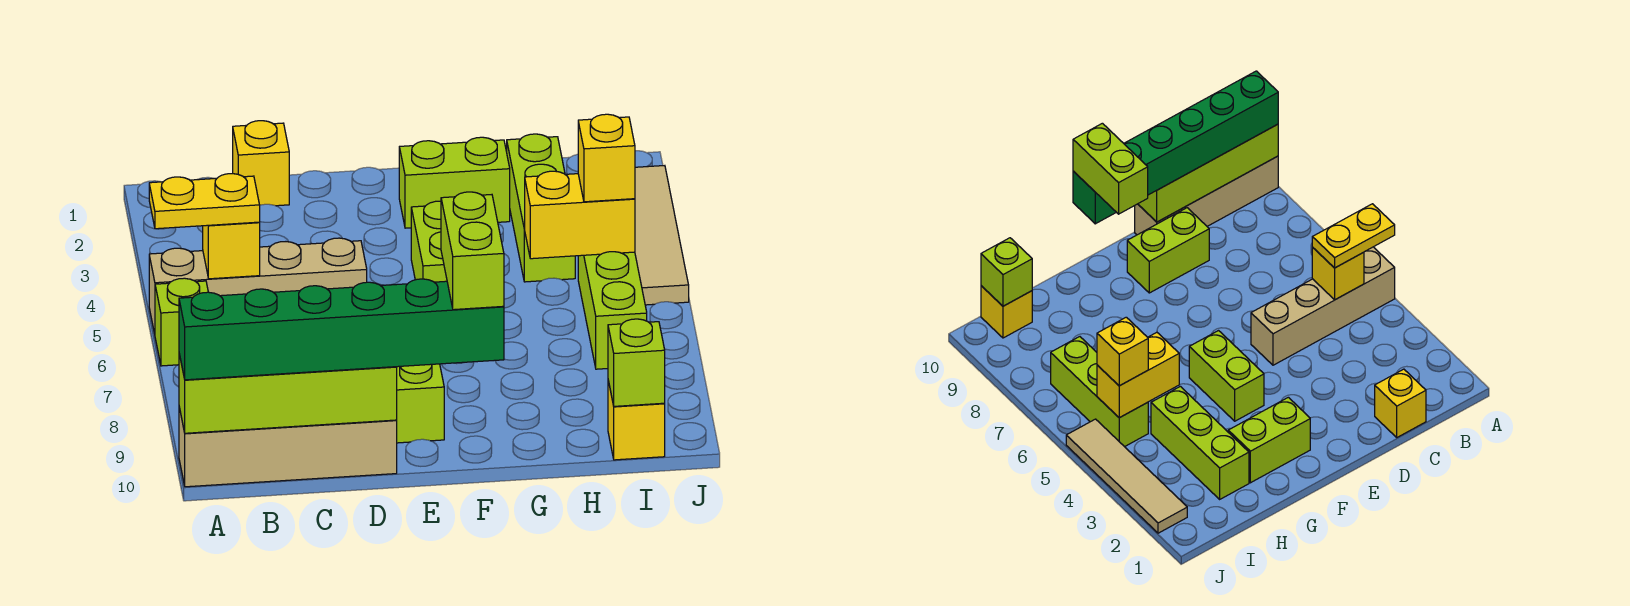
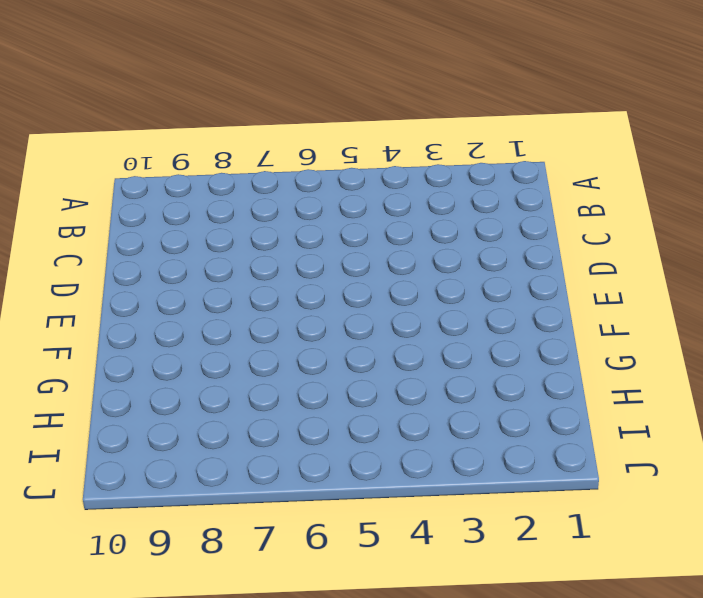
none -> tan brick A5:D5 level 1
none -> lime brick A6 level 1
none -> tan brick A10:D10 level 1

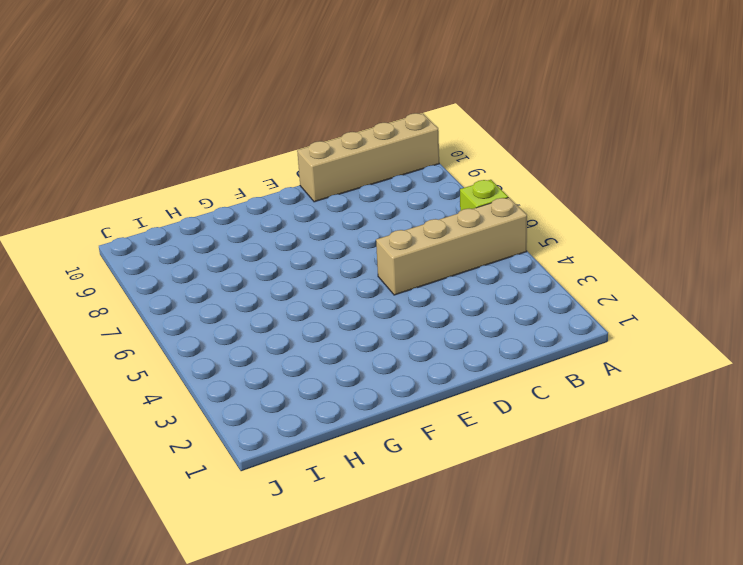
none -> yellow brick C1 level 1
none -> lime brick D9:E9 level 1
none -> lime brick F2:G2 level 1

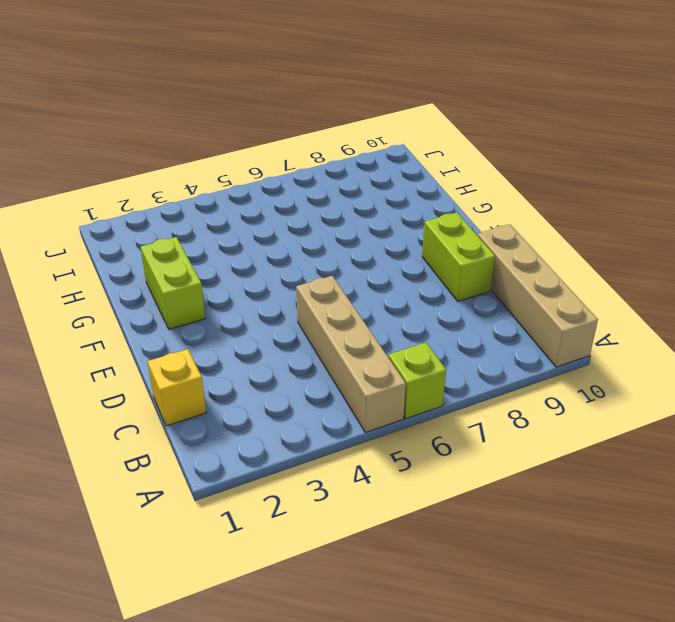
none -> lime brick F4:F5 level 1
none -> lime brick H2:H4 level 1
none -> lime brick I5:I7 level 1

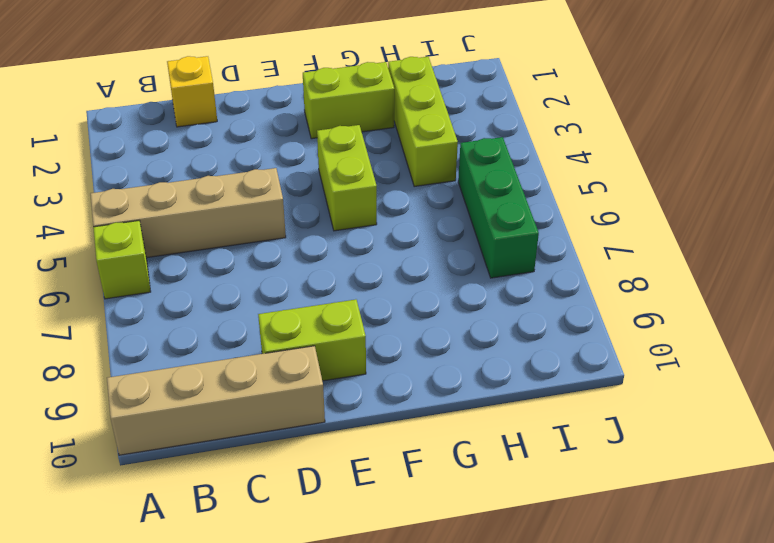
green brick I5:I7 level 1 -> lime brick I5:I7 level 1
none -> yellow brick I10 level 1
none -> tan tile J2:J5 level 1
none -> lime brick A10:D10 level 2

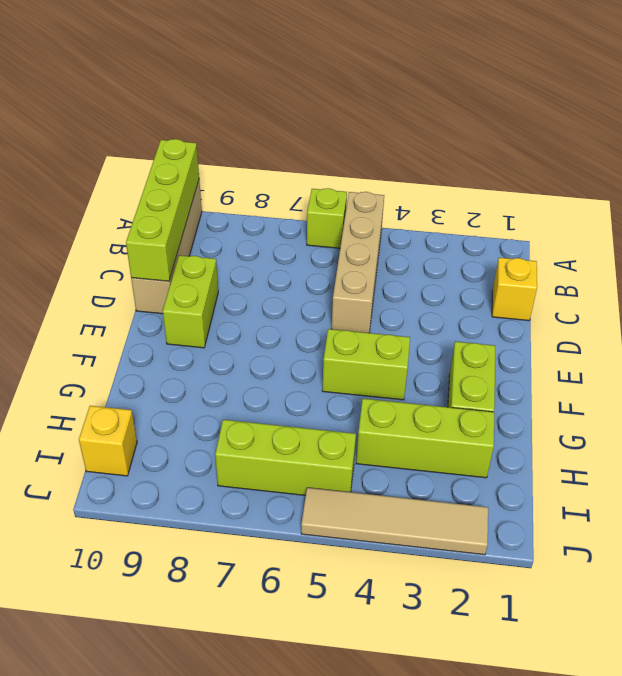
none -> yellow brick B5 level 2
none -> yellow brick H5:I5 level 2
none -> lime brick I10 level 2

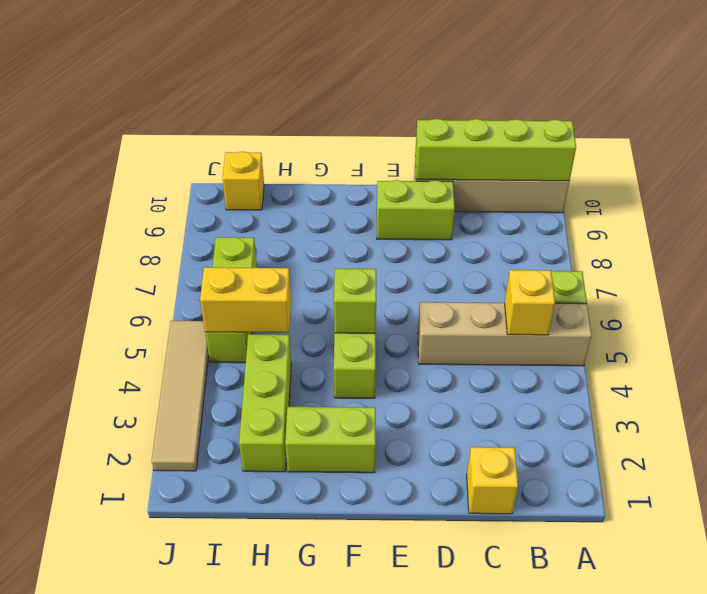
lime brick F5 level 2 -> lime brick I10 level 2
none -> yellow plate A5:B5 level 3
none -> green brick A10:F10 level 3
none -> yellow brick I5 level 3

